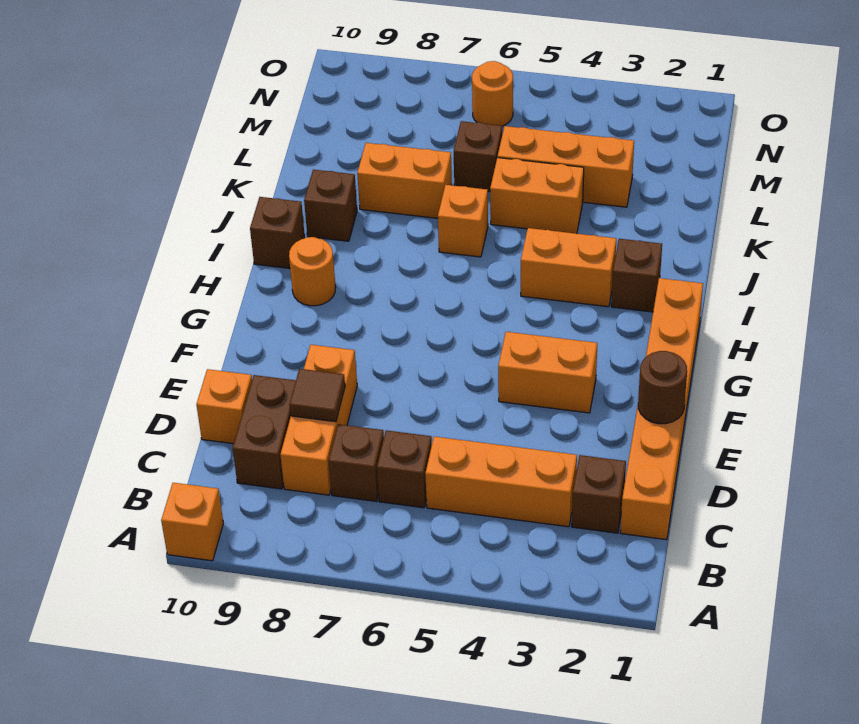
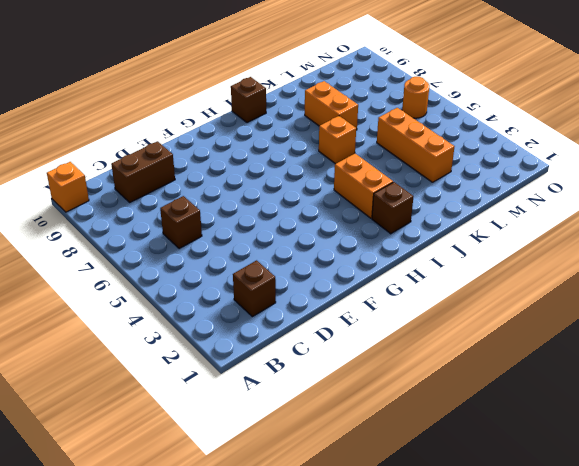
none -> orange brick C1:H1 level 1
none -> orange brick C3:C5 level 1
none -> brown brick C7 level 1

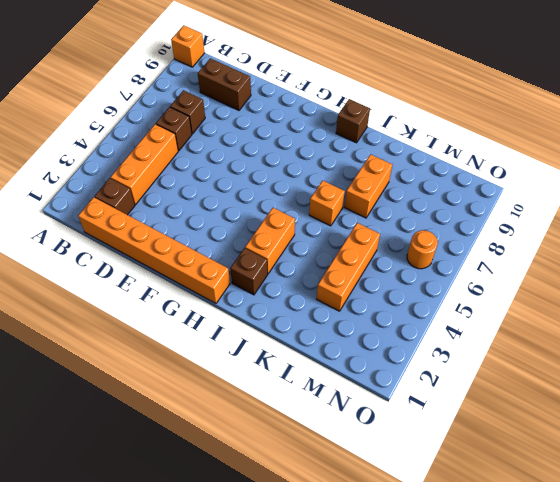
none -> orange brick C8:E8 level 1
none -> orange brick D10 level 1
none -> orange brick F3:F4 level 1

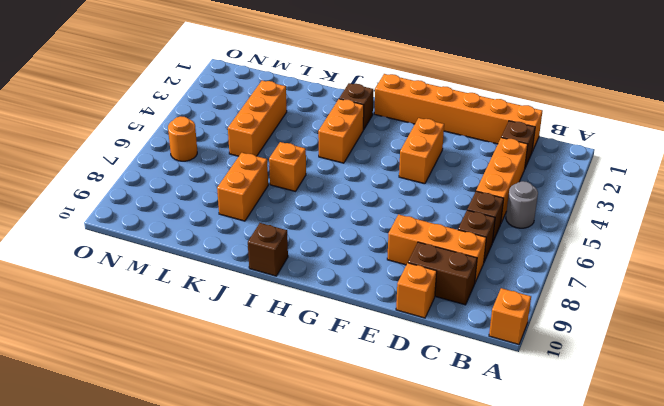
grey round brick B5 level 1 -> none
none -> orange round brick H9 level 1
none -> brown brick J9 level 1
none -> orange brick K4:K5 level 1

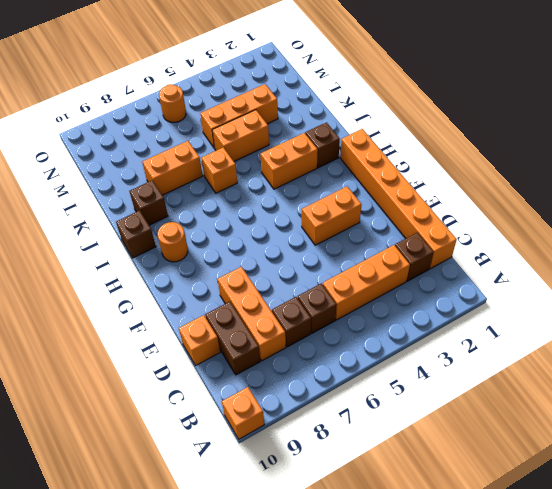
none -> brown brick L6 level 1
none -> brown tile D8 level 2
none -> brown round brick E1 level 2

